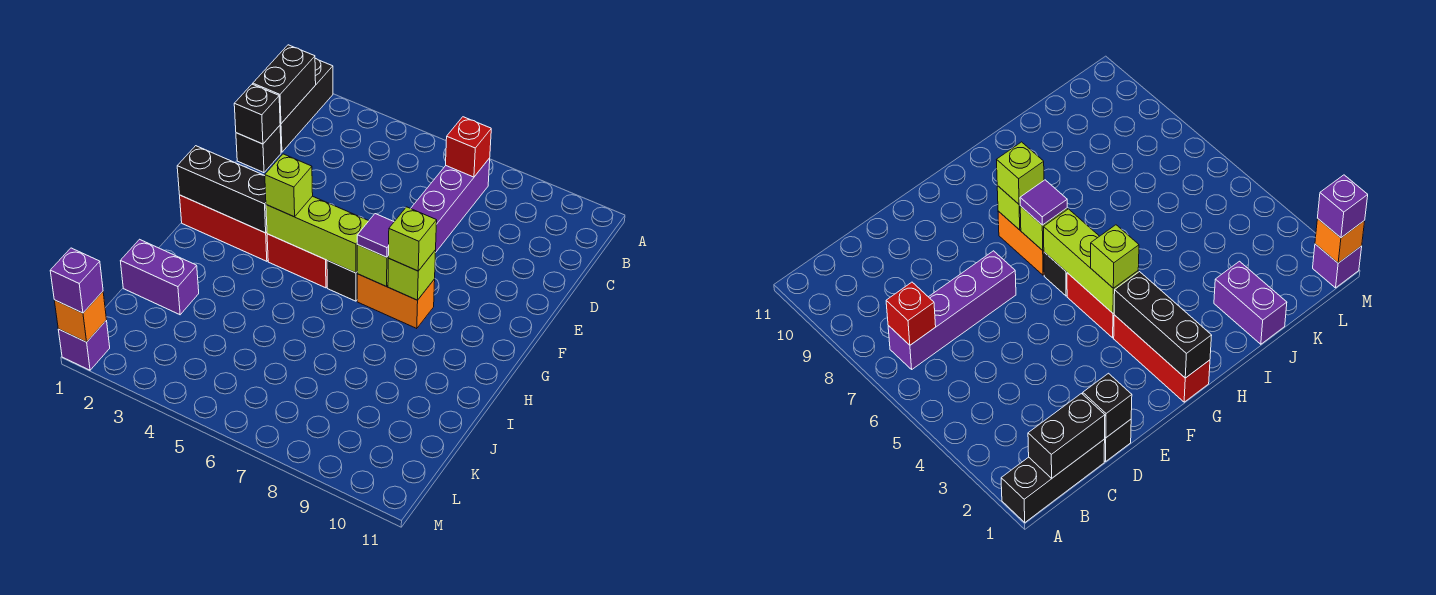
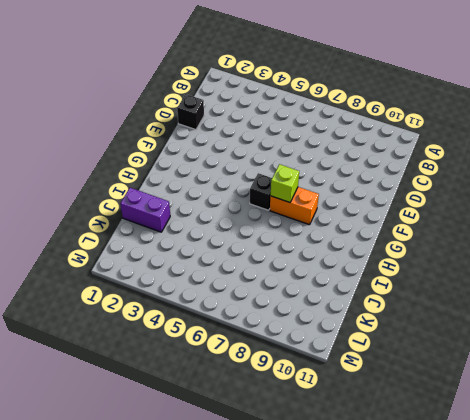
none -> black brick A1:C1 level 1
none -> purple brick B7:E7 level 1
none -> red brick G1:G3 level 1

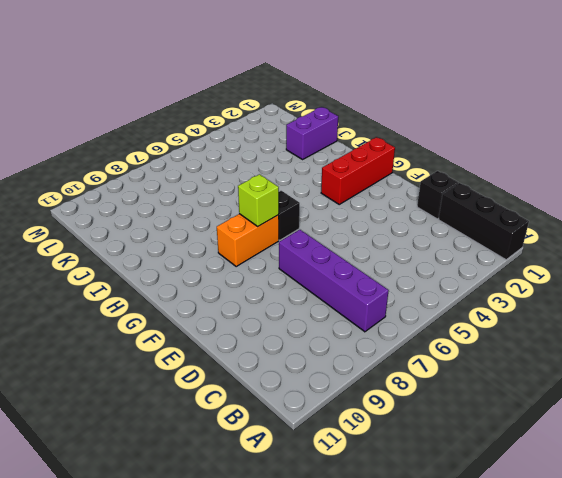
none -> red brick G4:G5 level 1
none -> purple brick M1 level 1
none -> black brick B1:C1 level 2

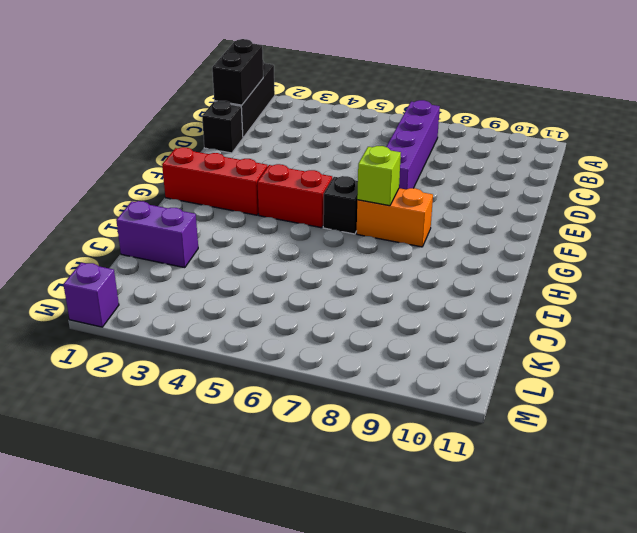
none -> red brick B7 level 2
none -> black brick D1 level 2
none -> black brick G1:G3 level 2

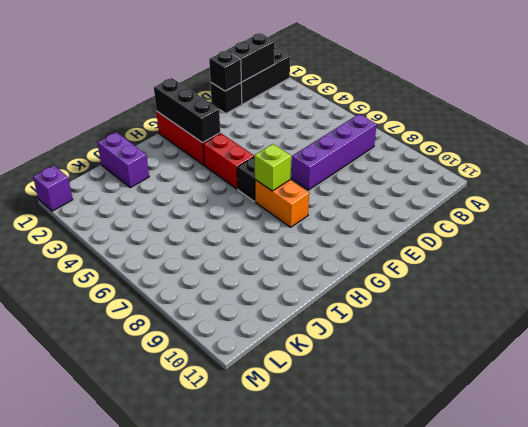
none -> red brick B7 level 2
none -> lime brick G4:G6 level 2
none -> lime brick G8 level 2

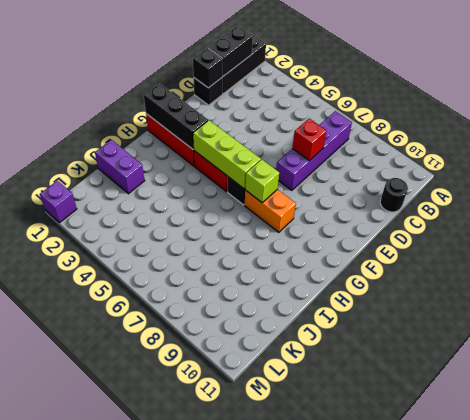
black round brick C11 level 1 -> none
red brick D7 level 2 -> red brick B7 level 2
none -> lime brick G8 level 2
none -> orange brick M1 level 2
none -> lime brick G4 level 3

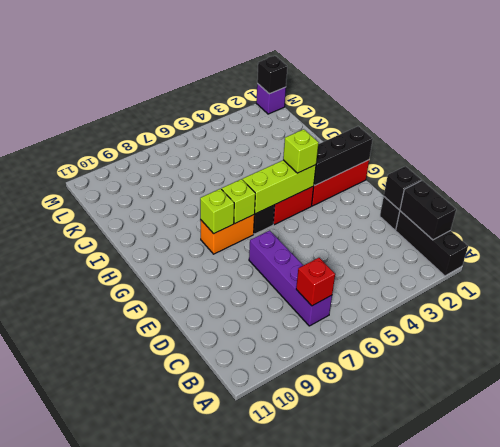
black brick M1 level 2 -> orange brick M1 level 2
none -> purple brick J1:J2 level 1
none -> purple tile G7 level 3
none -> lime brick G8 level 3

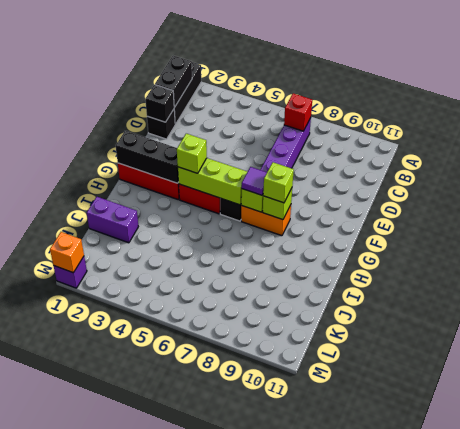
none -> purple brick M1 level 3

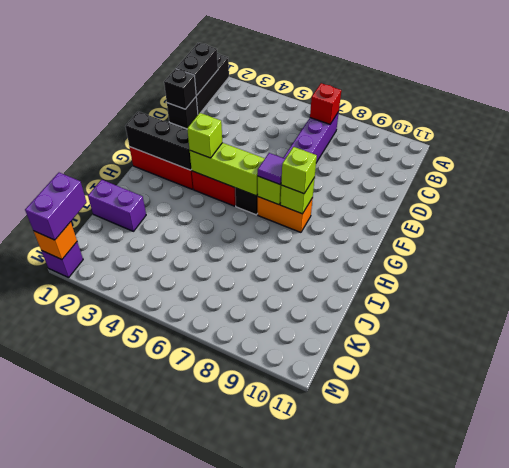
purple brick L1:M1 level 3 -> purple brick M1 level 3

